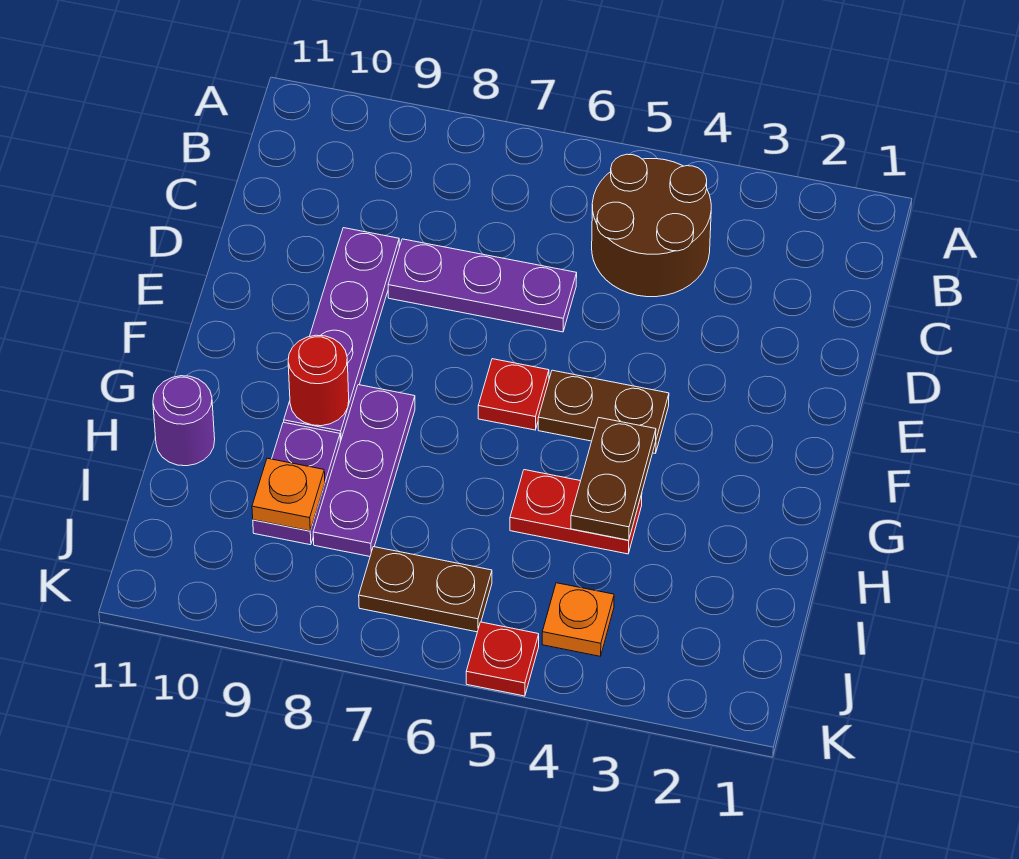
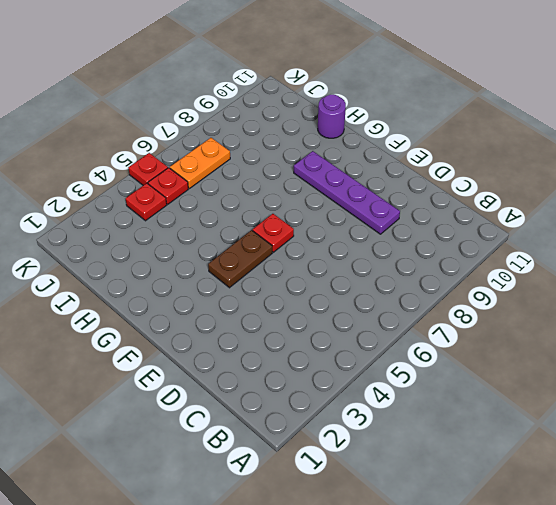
red plate J4 level 1 -> orange plate J4 level 1
red plate J5 level 1 -> none
orange plate J6:J7 level 1 -> brown plate J6:J7 level 1
none -> brown round brick B4:C5 level 1
none -> purple plate D6:D8 level 1
none -> purple plate G8:I8 level 1

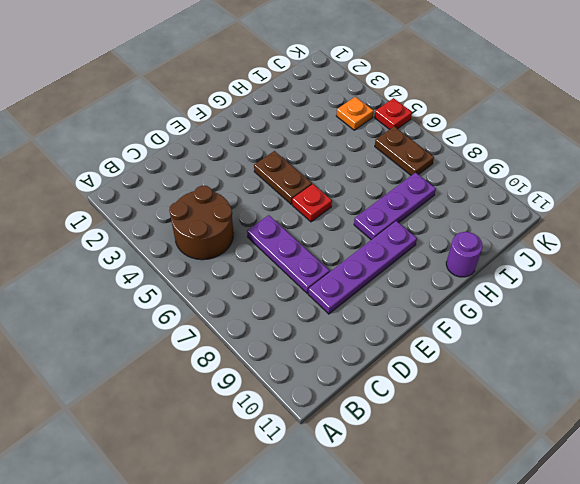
none -> red plate H4:H5 level 1
none -> purple plate H9:I9 level 1
none -> brown plate G4:H4 level 2

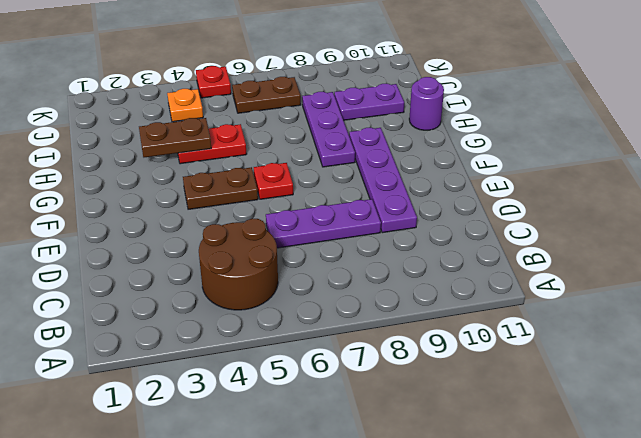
brown plate H3:H4 level 2 -> brown plate G4:H4 level 2
purple plate I9:I10 level 1 -> purple plate H9:I9 level 1
none -> red round brick G9 level 2
none -> orange plate I9 level 2

